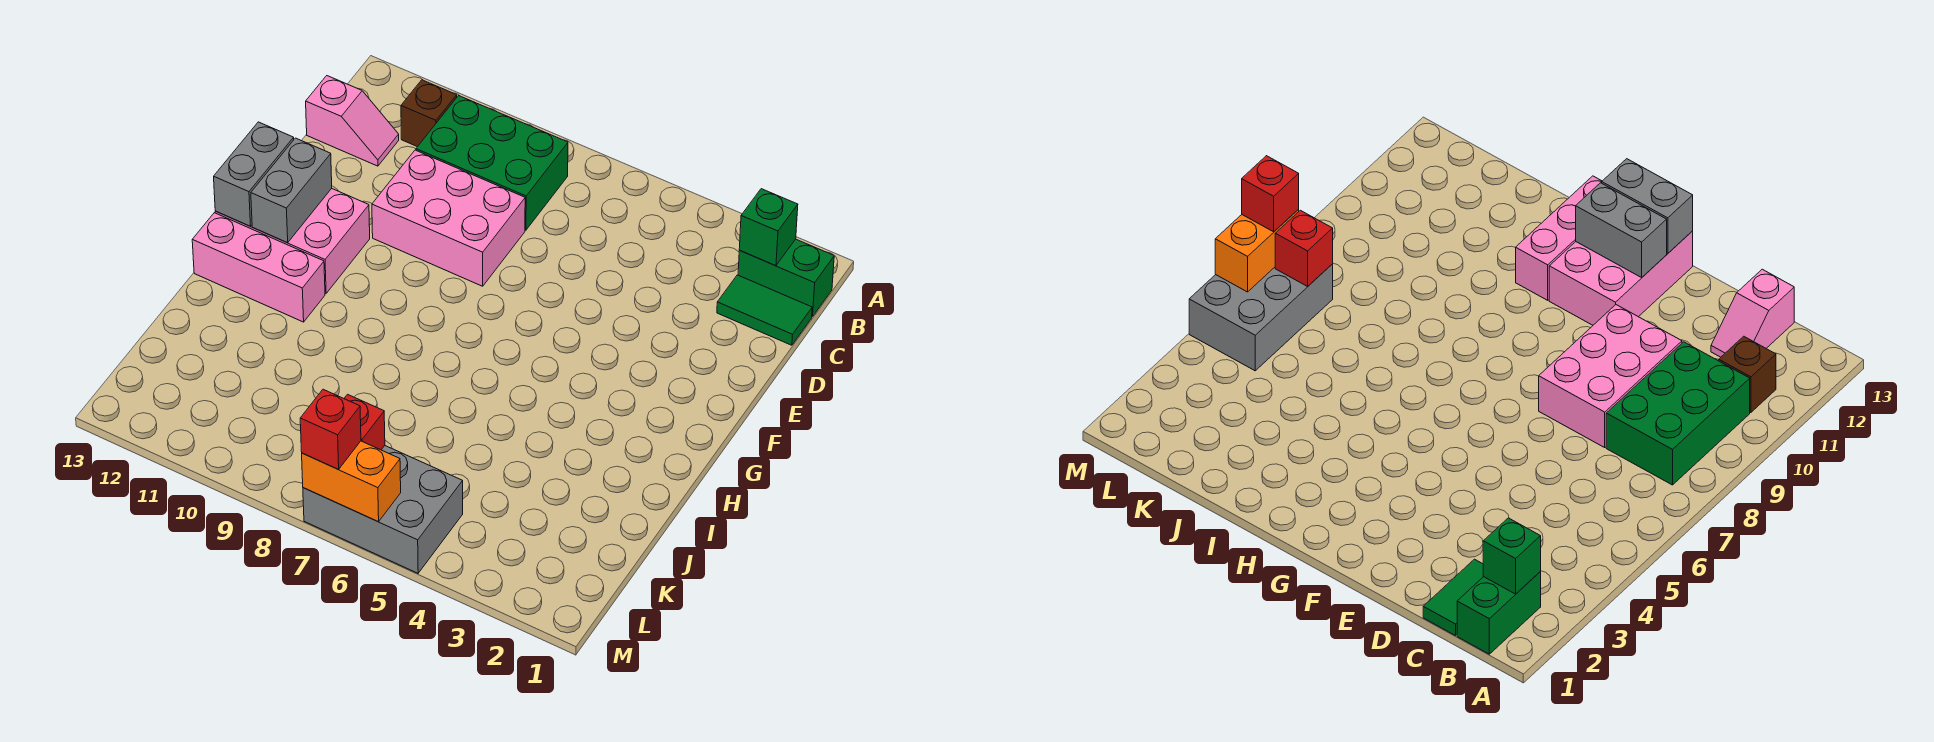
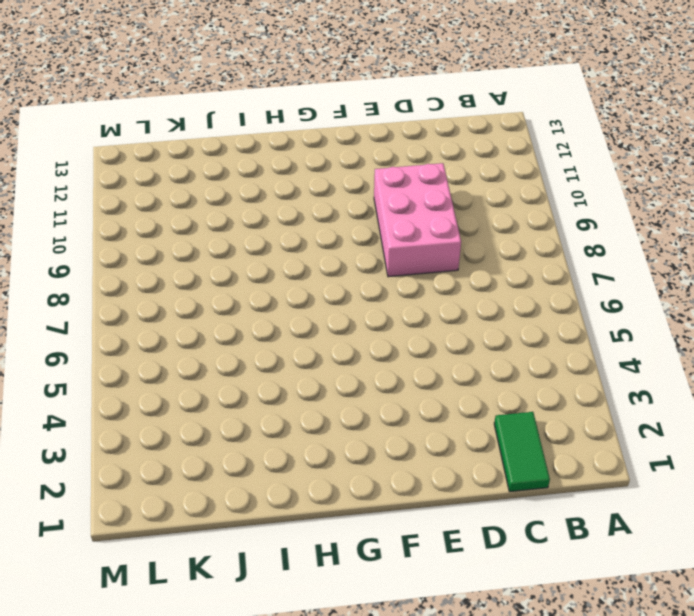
none -> green brick B1:B2 level 1
none -> green brick B8:C10 level 1
none -> brown brick B11 level 1

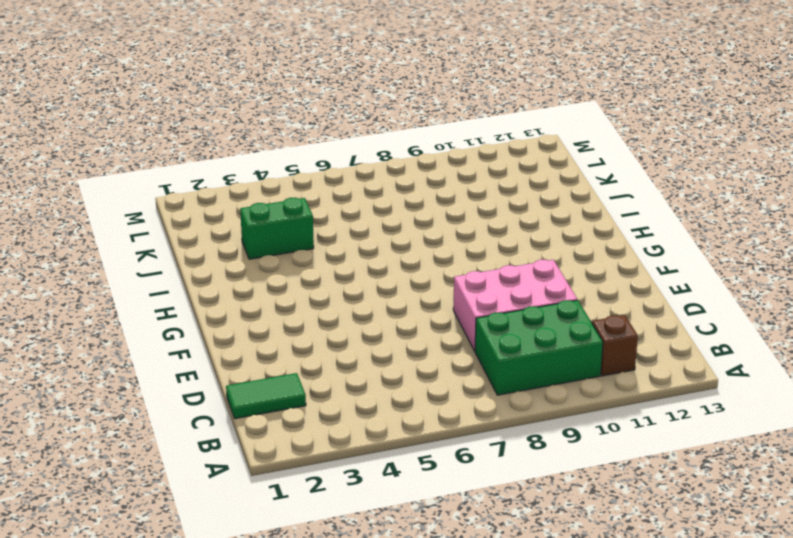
green brick J3:J4 level 1 -> green brick B1:B2 level 1
none -> pink slope C12:C13 level 1 top 13
none -> pink brick F11:G13 level 1
none -> pink brick H11:H13 level 1

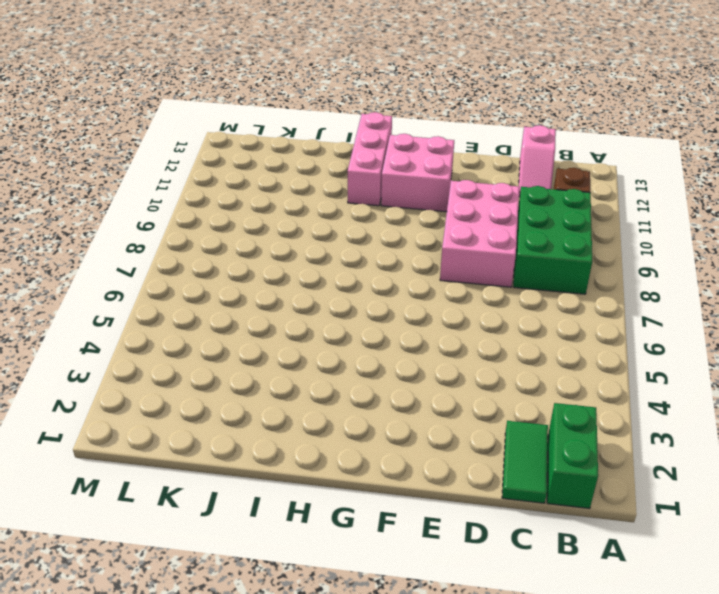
pink brick F11:G12 level 1 -> pink brick F11:G13 level 1
none -> grey brick L5:M7 level 1
none -> green brick B2 level 2
none -> grey brick F12:G12 level 2

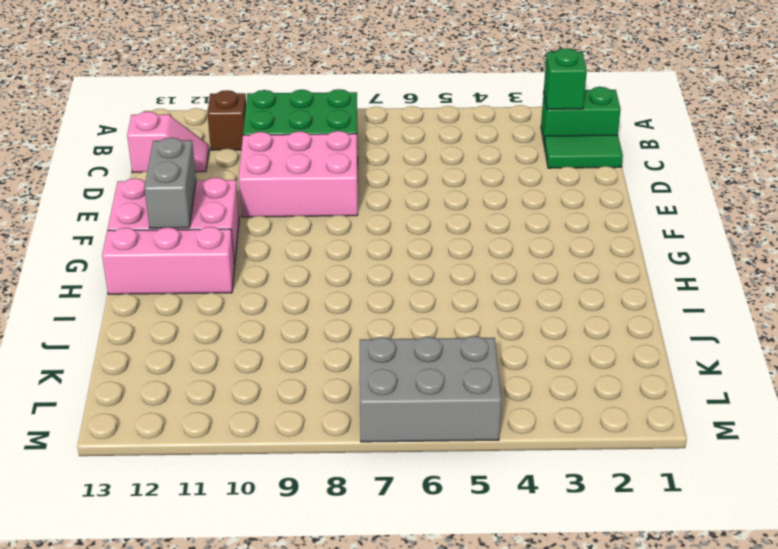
none -> grey brick F13:G13 level 2
none -> red brick L7 level 2
none -> orange brick M6:M7 level 2

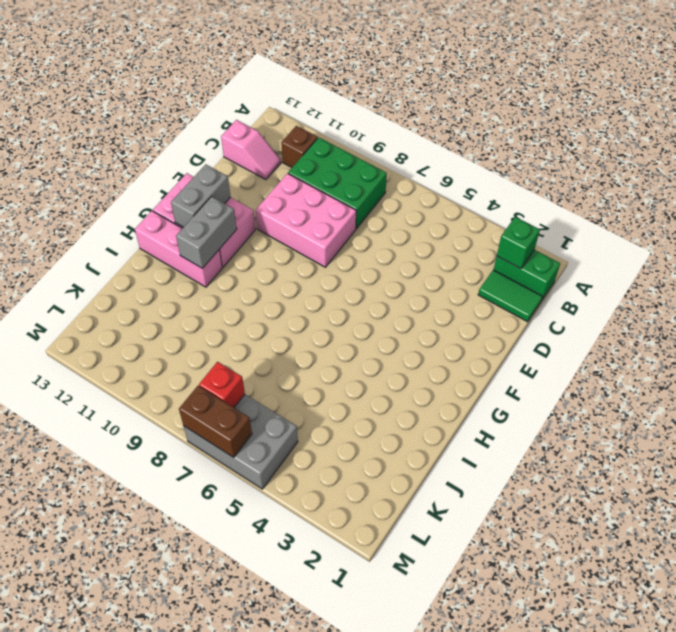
grey brick G11:H11 level 2 -> grey brick F13:G13 level 2
brown brick M6:M7 level 2 -> orange brick M6:M7 level 2
none -> red brick M7 level 3

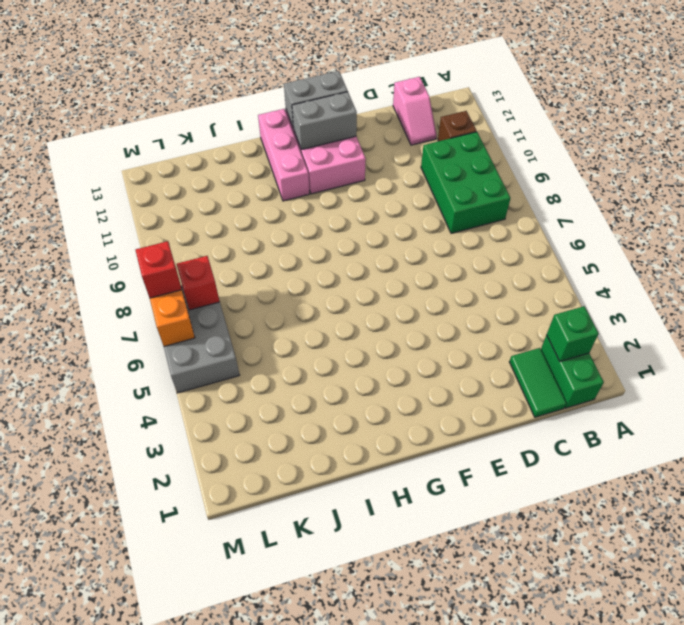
none -> pink brick D8:E10 level 1

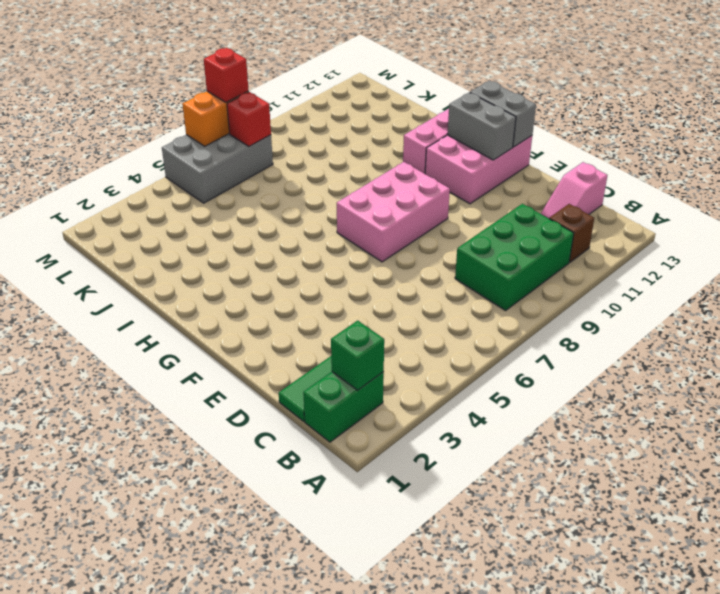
pink brick F7:G9 level 1 -> pink brick D8:E10 level 1

